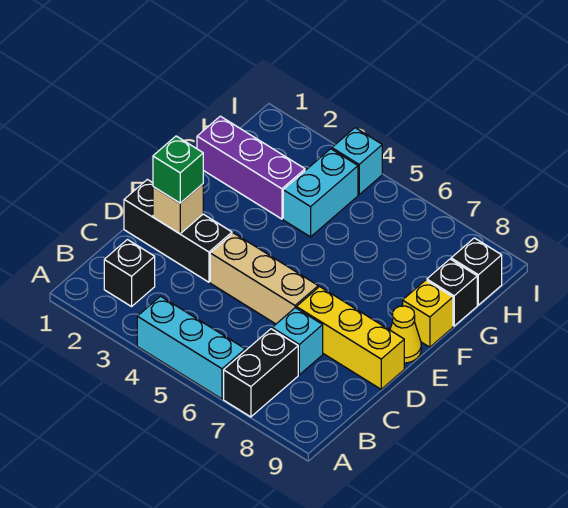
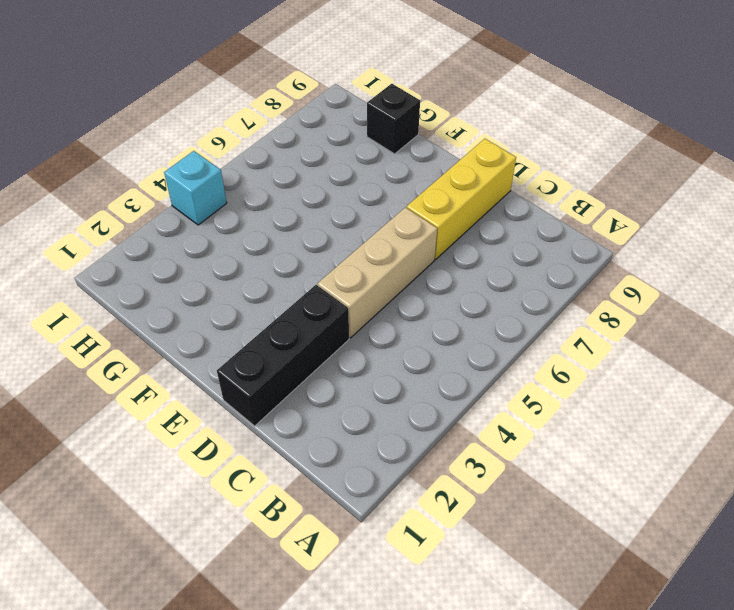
none -> cyan brick A4:A6 level 1
none -> black brick A7:B7 level 1
none -> black brick B2 level 1

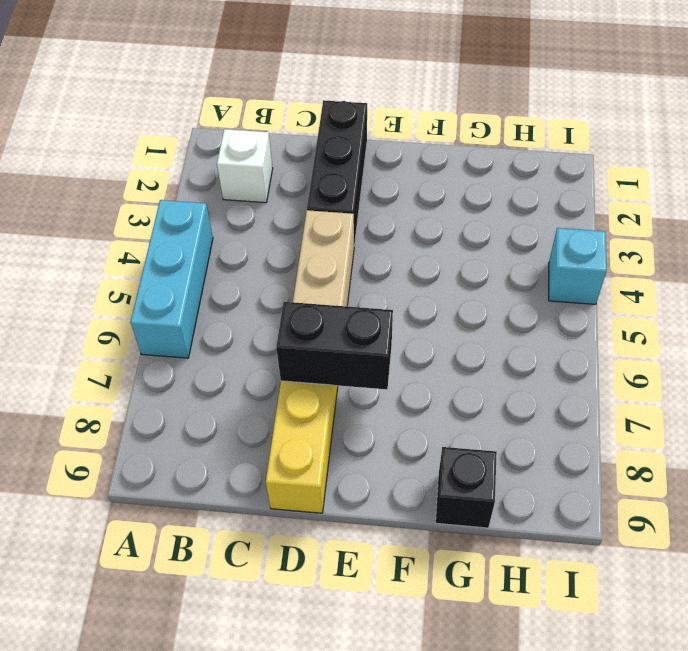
white brick B2 level 1 -> black brick B2 level 1
black brick D7:E7 level 2 -> black brick A7:B7 level 1
none -> cyan brick C7 level 1
none -> yellow cone E9 level 1
none -> yellow brick F9 level 1

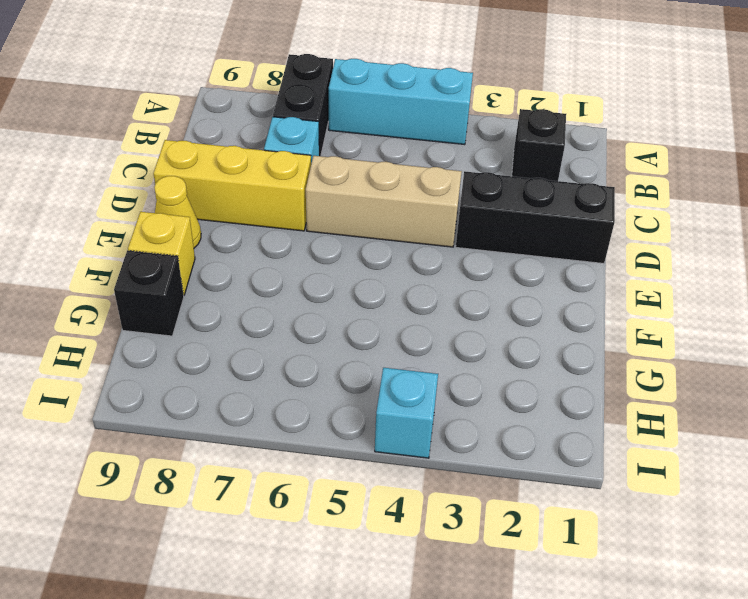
none -> purple brick G1:G3 level 1
none -> cyan brick G4:H4 level 1
none -> black brick H9 level 1

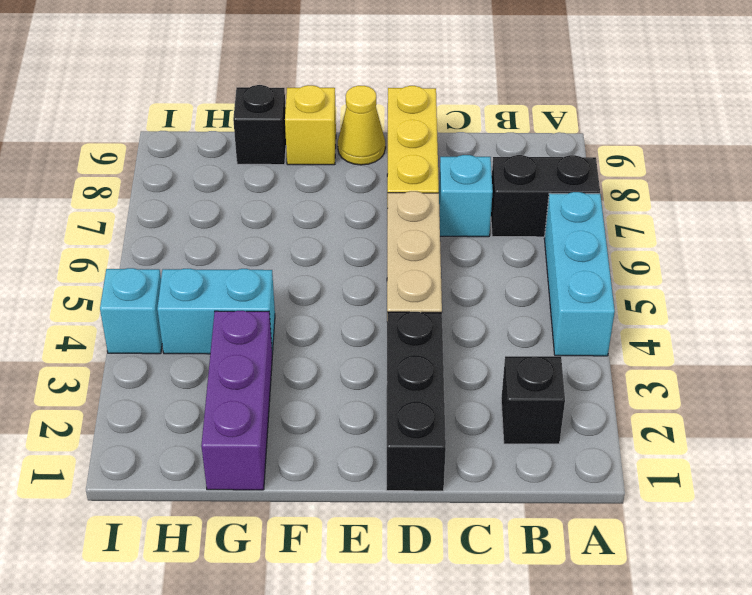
none -> black brick H9 level 1
none -> tan brick D2 level 2
none -> green brick D2 level 3

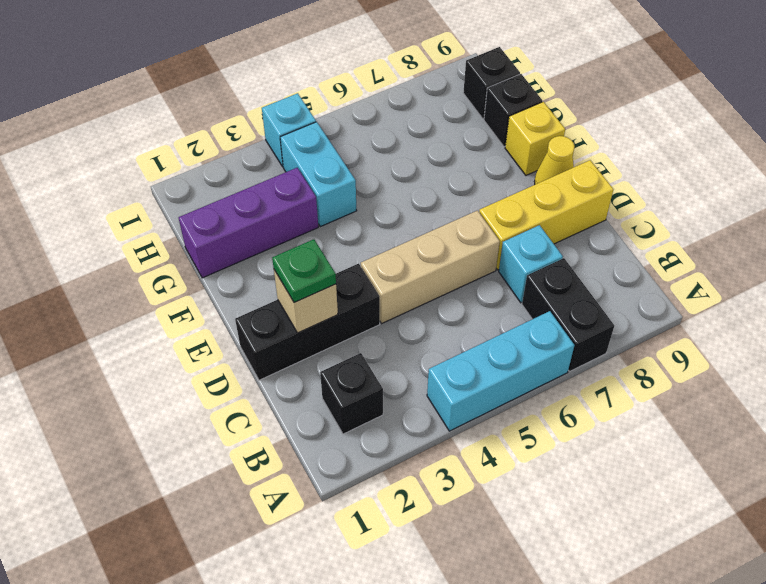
green plate D2 level 3 -> green brick D2 level 3

